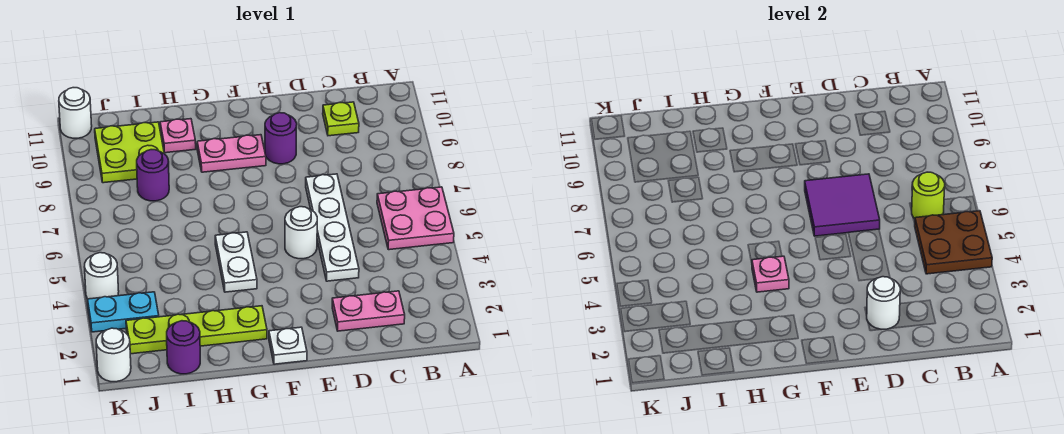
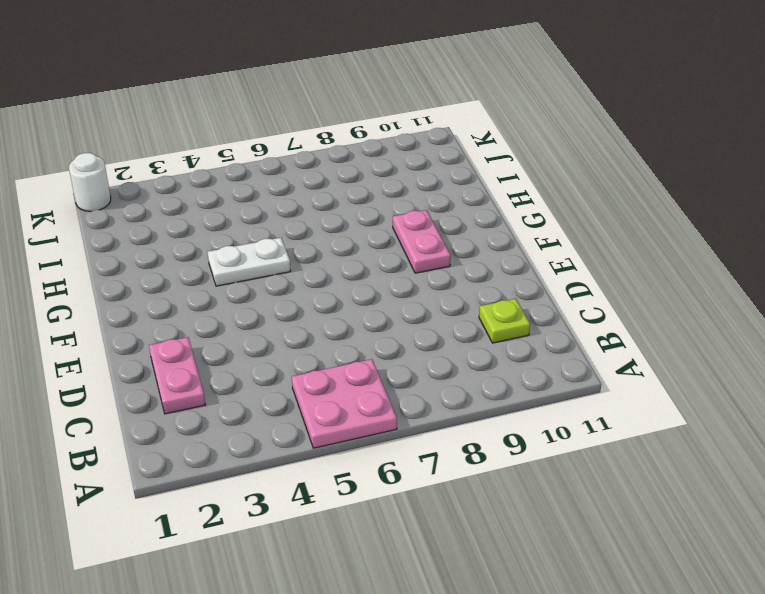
none -> white plate D4:D7 level 1
none -> white round brick E5 level 1
none -> purple round brick E9 level 1

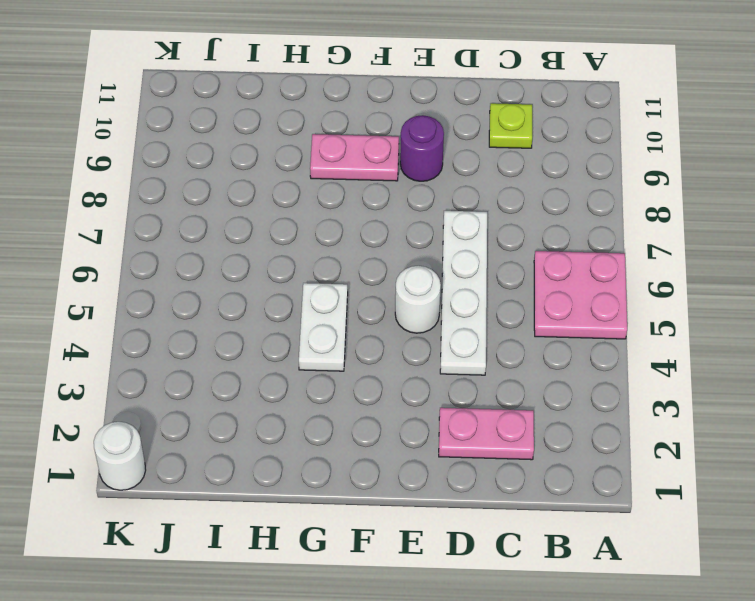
none -> white plate F1 level 1
none -> lime plate G2:J2 level 1
none -> pink plate H10 level 1

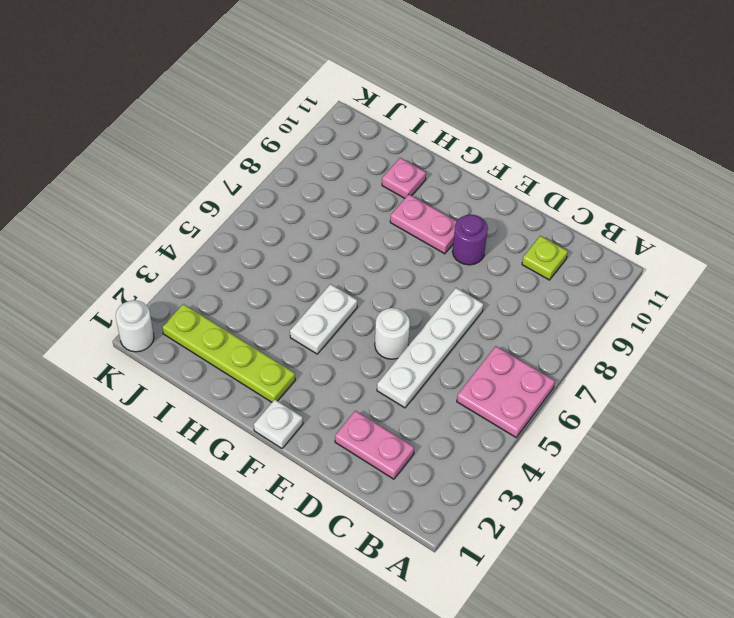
none -> purple round brick I1 level 1
none -> purple round brick I8 level 1
none -> lime plate I9:J10 level 1

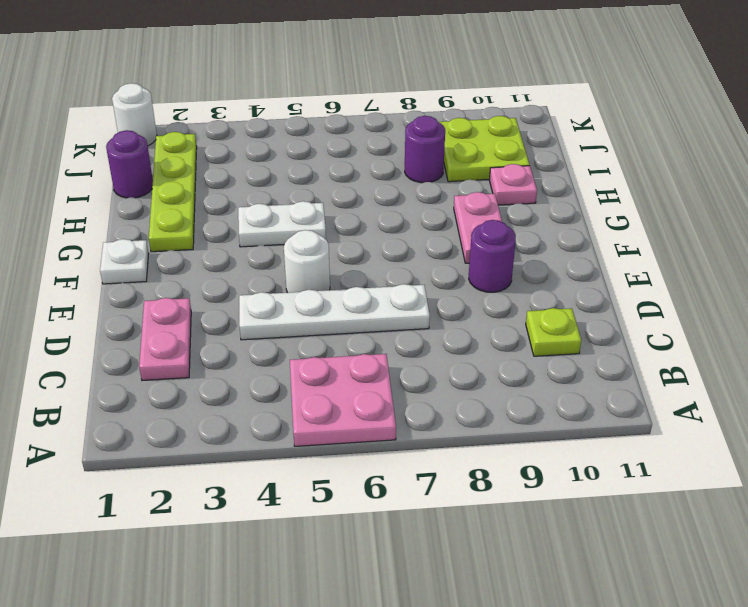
none -> cyan plate J3:K3 level 1
none -> white round brick K4 level 1
none -> white round brick K11 level 1

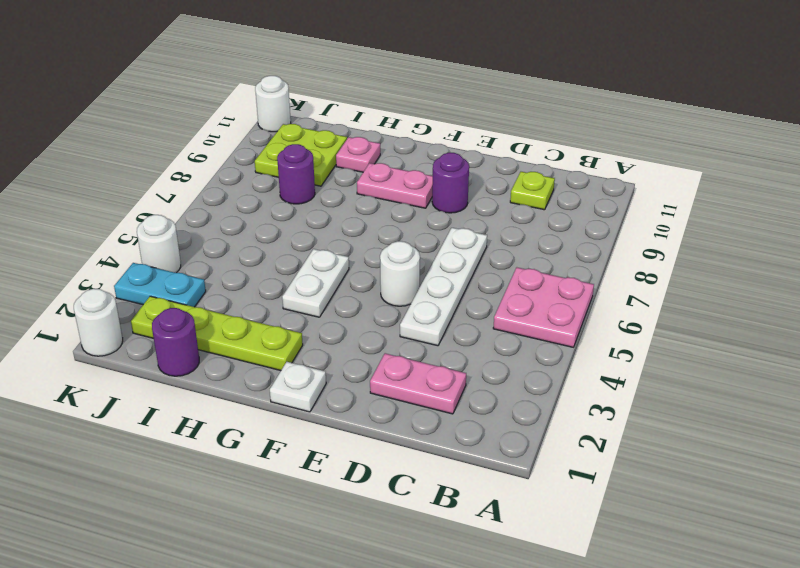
none -> brown plate A4:B5 level 2
none -> lime round brick B6 level 2
none -> white round brick D2 level 2

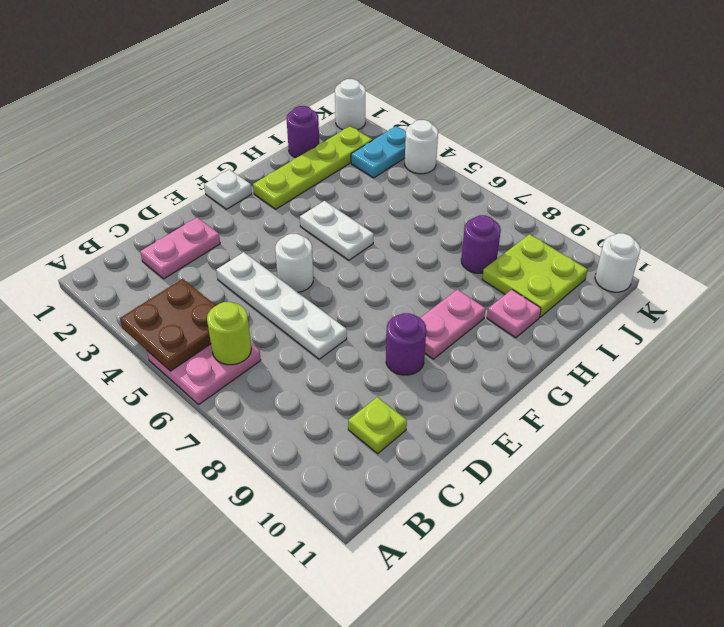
none -> white round brick D2 level 2
none -> purple tile D6:E7 level 2
none -> pink plate G4 level 2

